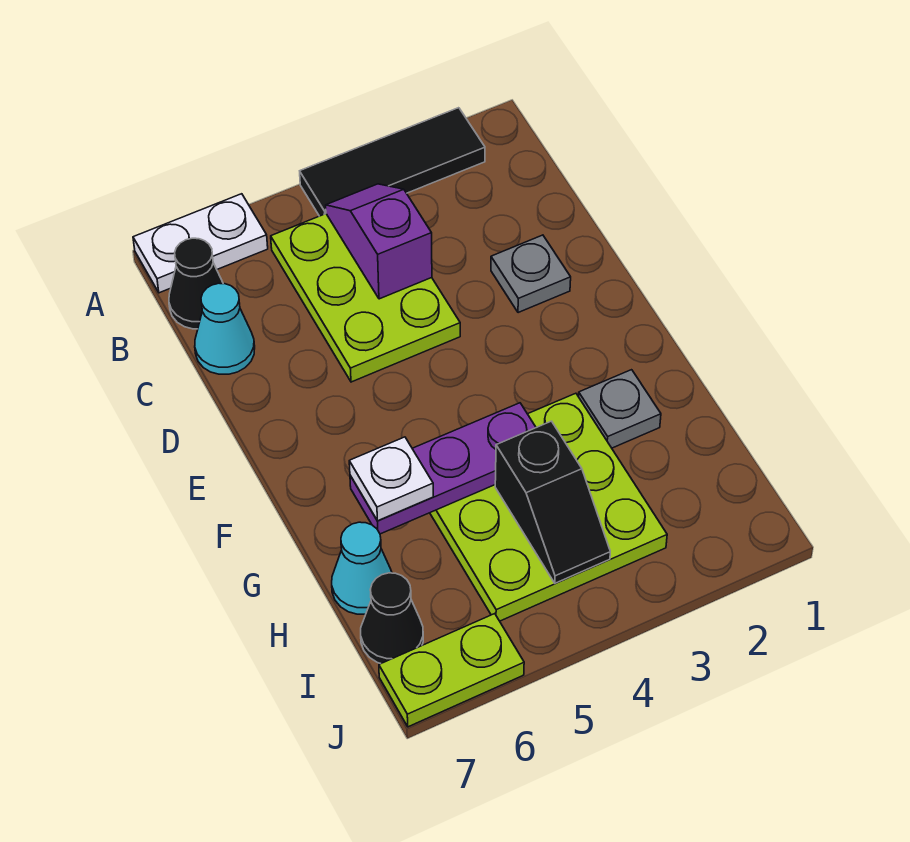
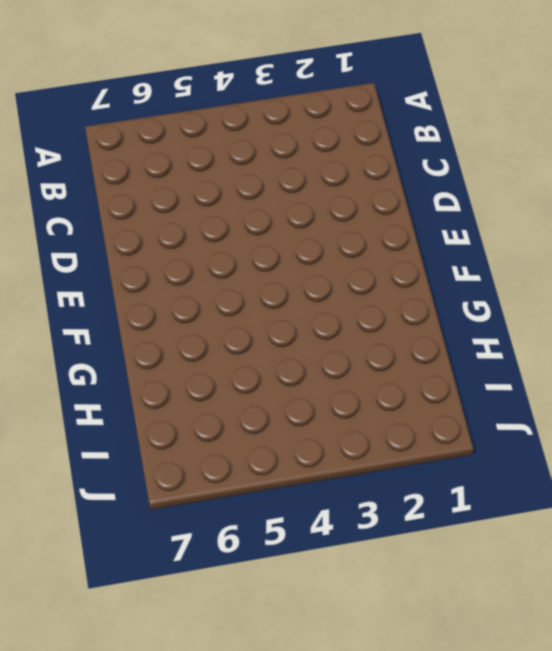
none -> black tile A2:A4 level 1
none -> white plate A6:A7 level 1
none -> lime plate B4:D5 level 1

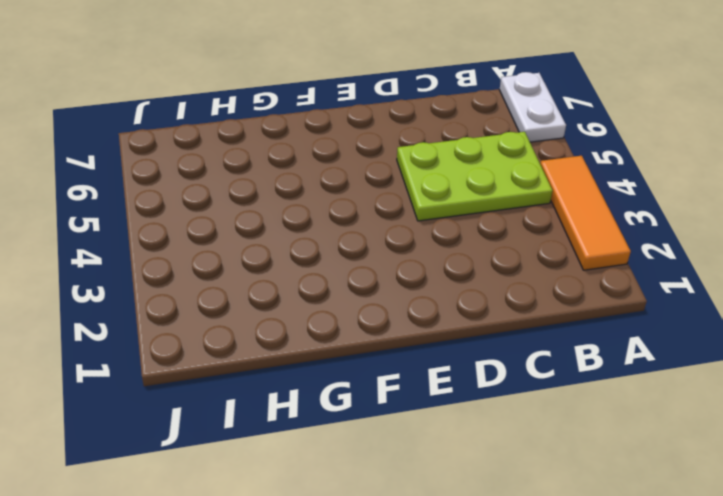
orange tile A2:A4 level 1 -> black tile A2:A4 level 1
none -> black cone B7 level 1
none -> cyan cone C7 level 1
none -> grey plate D2 level 1

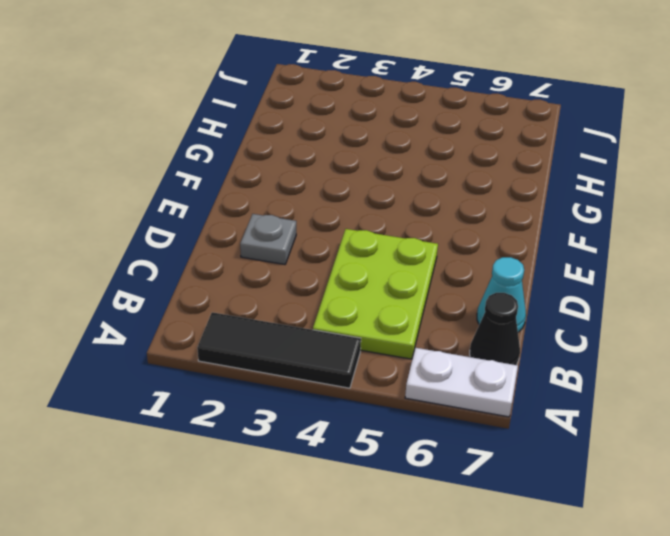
none -> grey plate G2 level 1
none -> lime plate G3:I5 level 1
none -> cyan cone H7 level 1

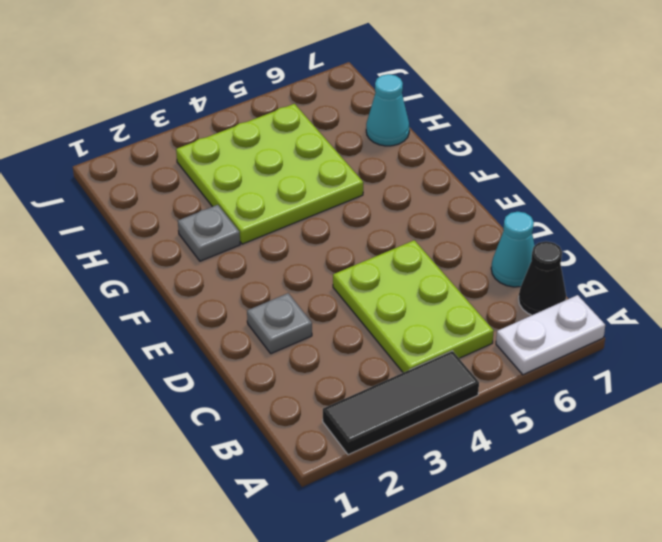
none -> black cone I7 level 1
none -> lime plate J6:J7 level 1
none -> purple slope B4:C4 level 2 top C

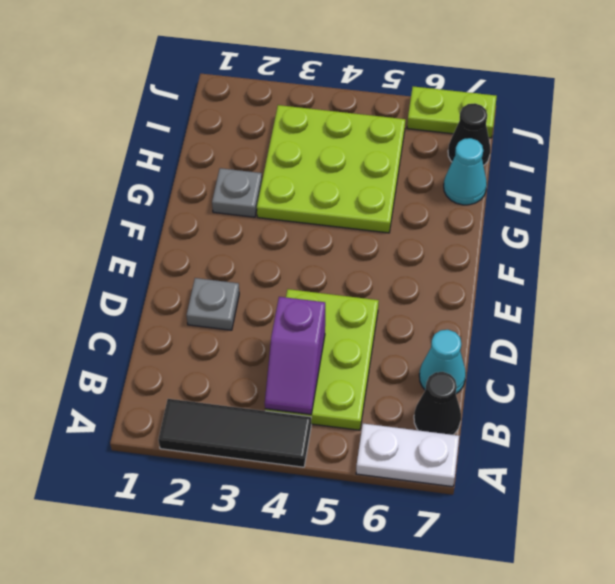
none -> purple plate G4:G6 level 2
none -> black slope H4:I4 level 2 top H
none -> white plate G6 level 3

